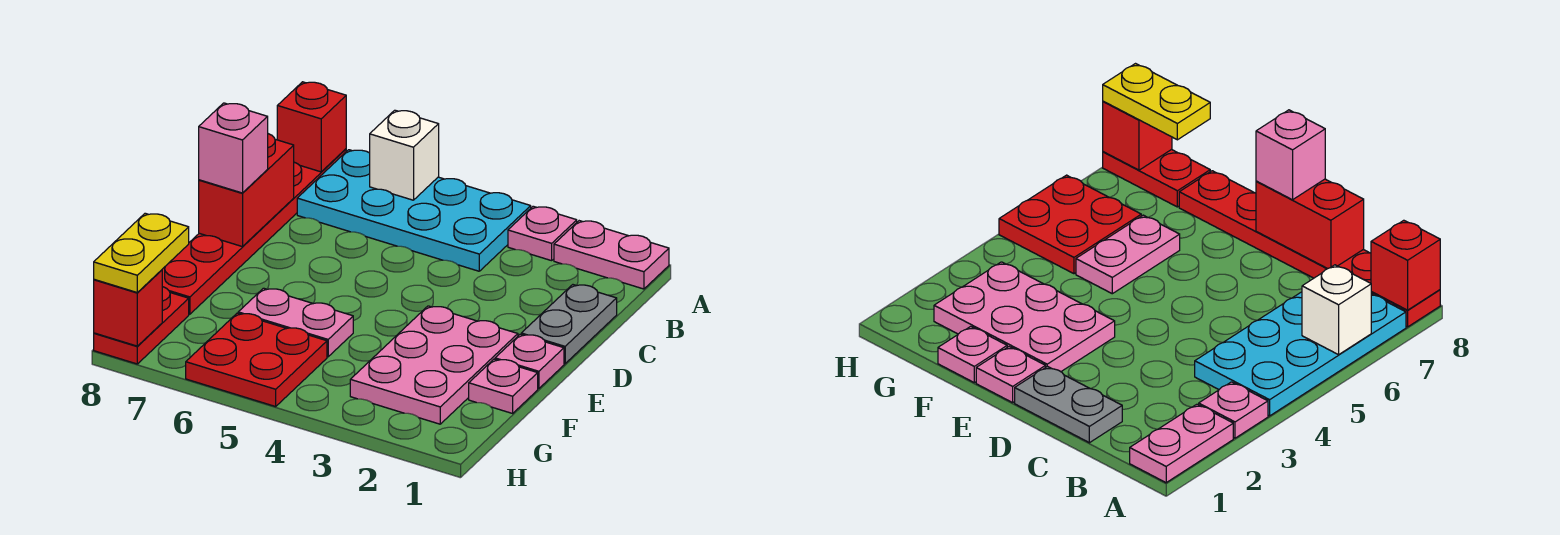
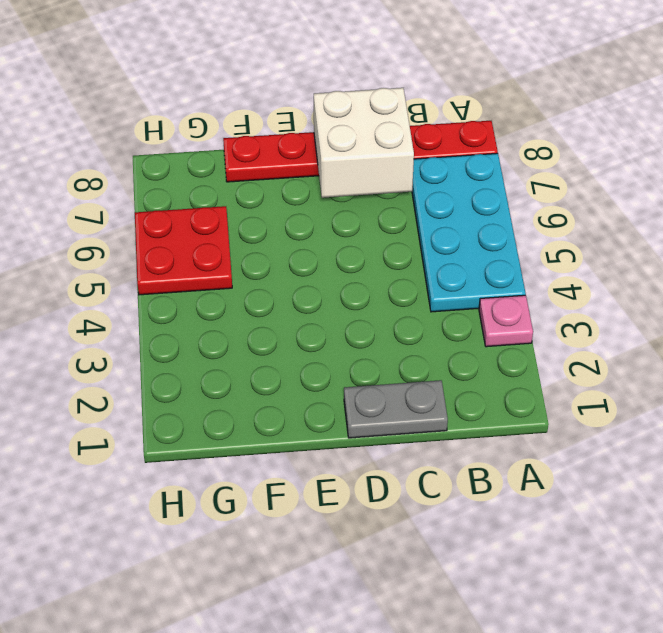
white brick C7:D8 level 2 -> red brick C8:D8 level 2
none -> pink plate A1:A2 level 1
none -> pink plate E1 level 1
none -> pink plate E2:G3 level 1

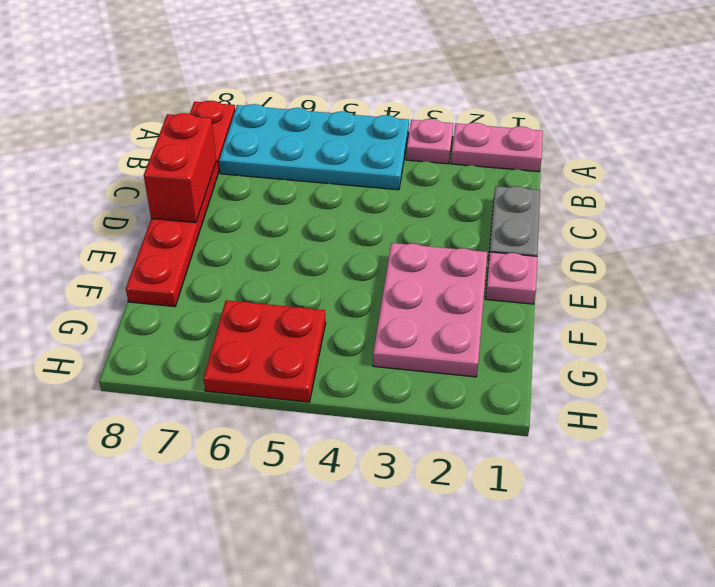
none -> pink plate F1 level 1
none -> pink plate F5:F6 level 1
none -> red plate G8:H8 level 1

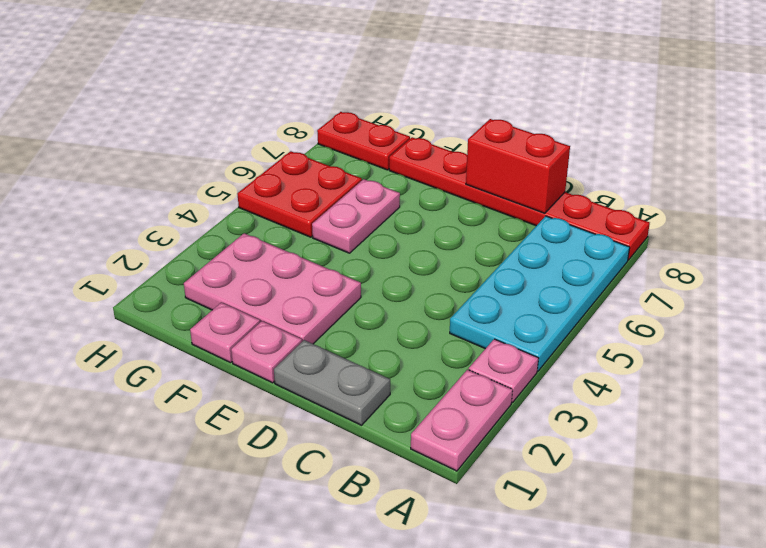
none -> white brick A6 level 2
none -> red brick A8 level 2
none -> red brick H8 level 2

